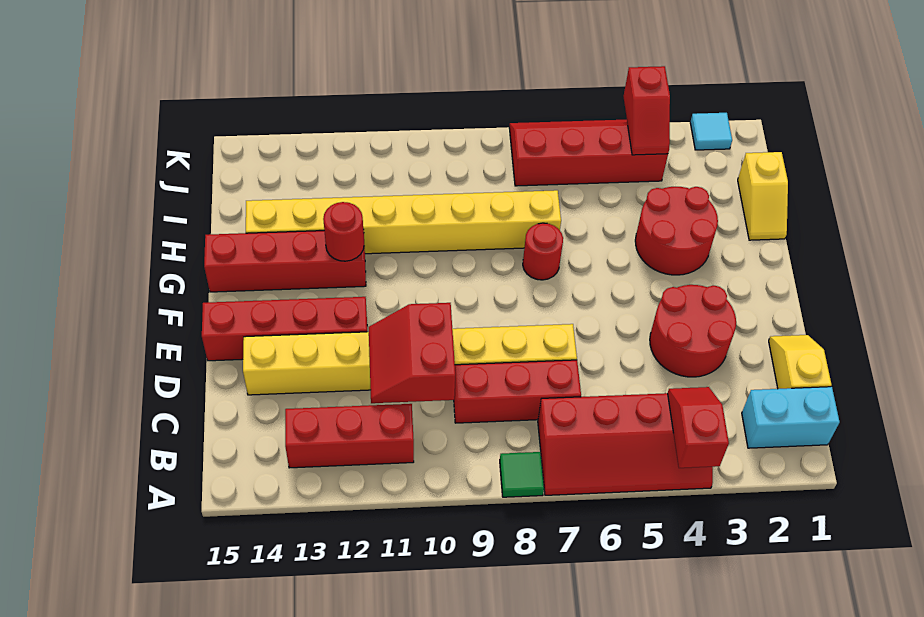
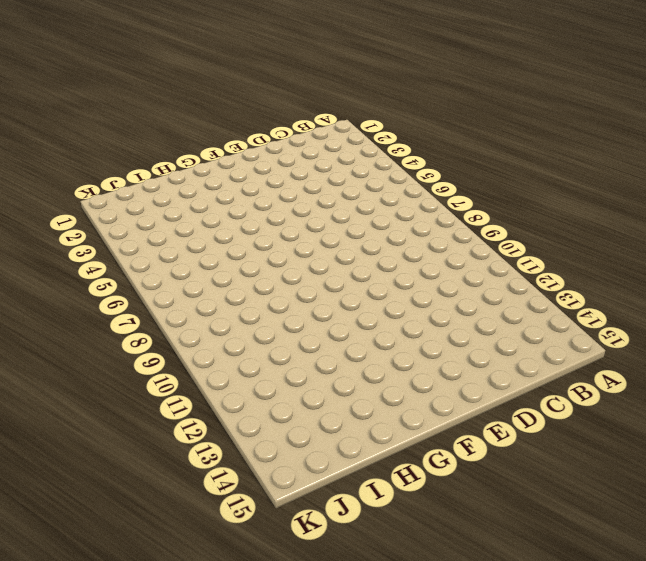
none -> red slope A4:B7 level 1 top B
none -> green tile A8 level 1
none -> cyan brick B1:B2 level 1

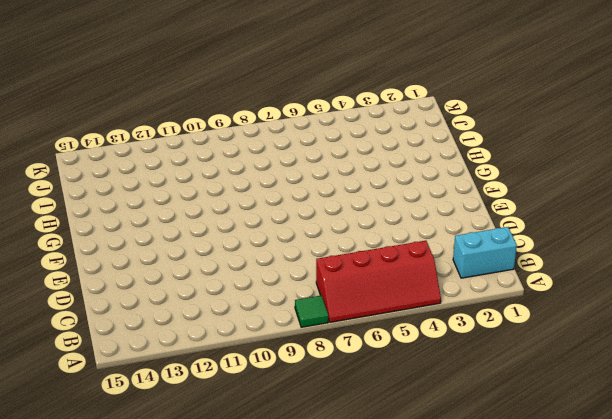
none -> red brick B11:B13 level 1
none -> yellow slope C1:D1 level 1 top C
none -> red brick C7:C9 level 1

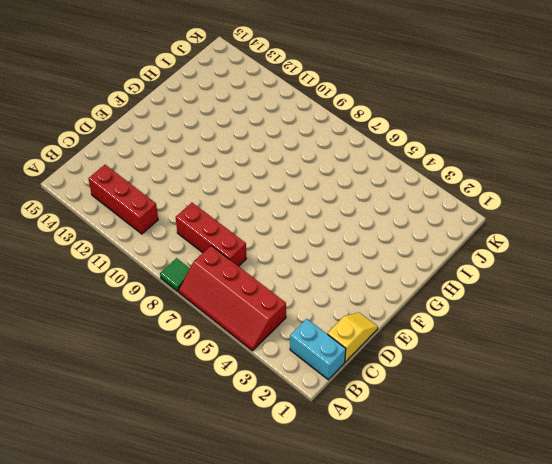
none -> red round brick D3:E4 level 1
none -> yellow brick D7:D14 level 1
none -> red brick E12:E15 level 1

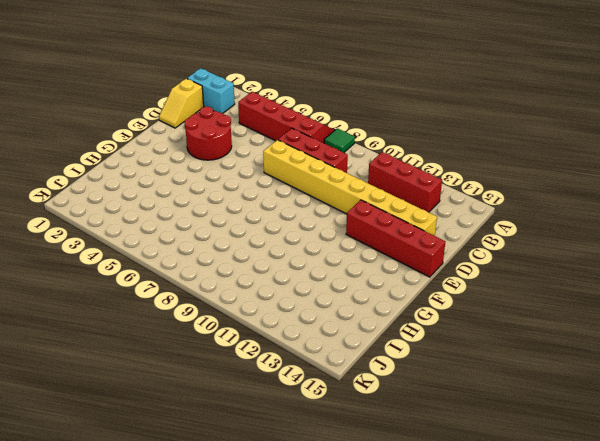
none -> red round brick G3:H4 level 1
none -> red round brick G7 level 1
none -> red brick G12:G15 level 1

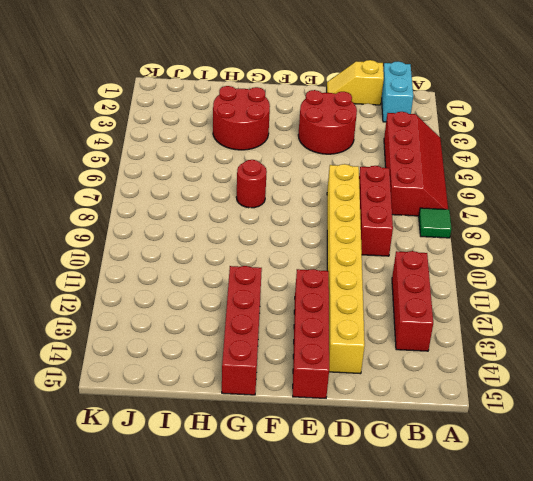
none -> yellow slope H1:I1 level 1 top I
none -> yellow brick H7:H14 level 1
none -> red slope J4:K7 level 1 top J

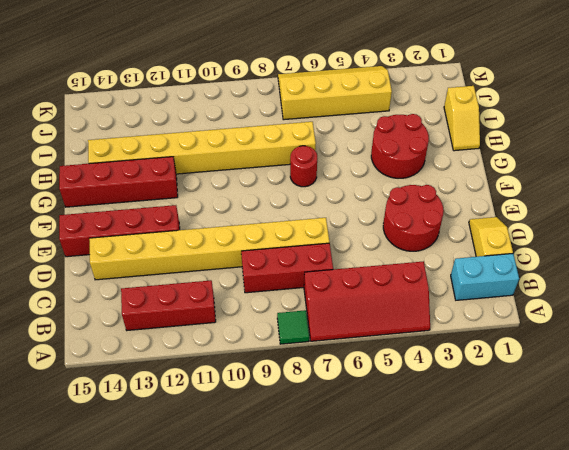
yellow slope J4:K7 level 1 top J -> red slope J4:K7 level 1 top J
none -> cyan tile K2 level 1
none -> red slope A4:B4 level 2 top A
none -> red slope C10:D11 level 2 top 10

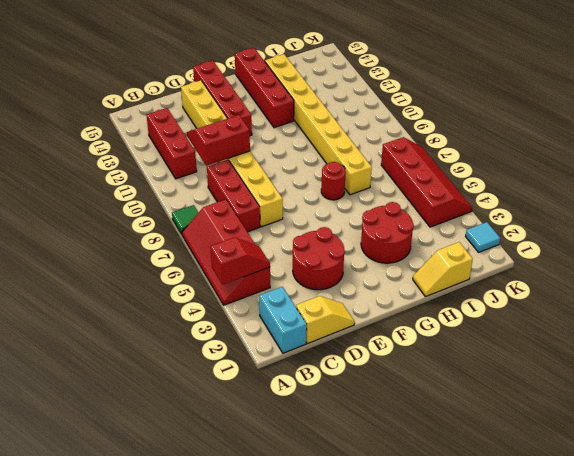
none -> red round brick G12 level 2
none -> red slope J4:K4 level 2 top K

